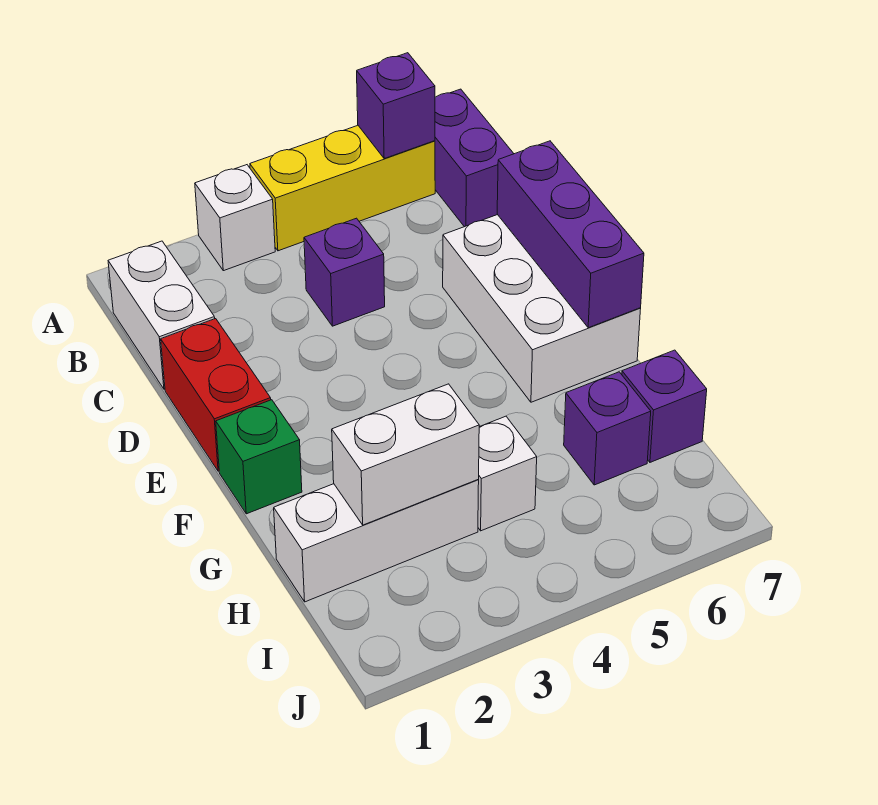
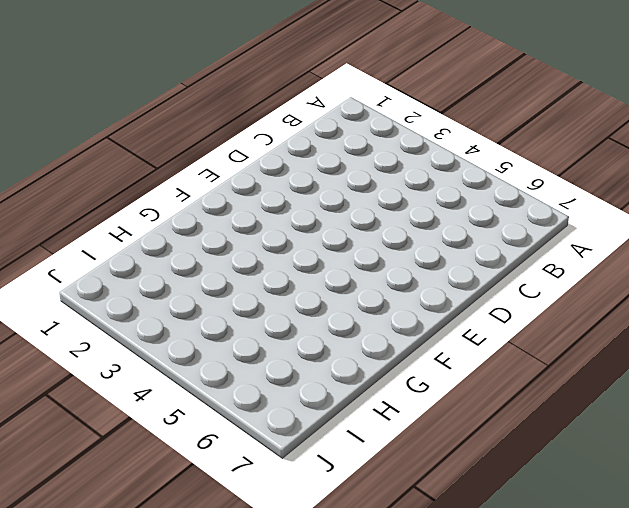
none -> white brick A3 level 1
none -> yellow brick A4:A6 level 1
none -> purple brick A7:B7 level 1

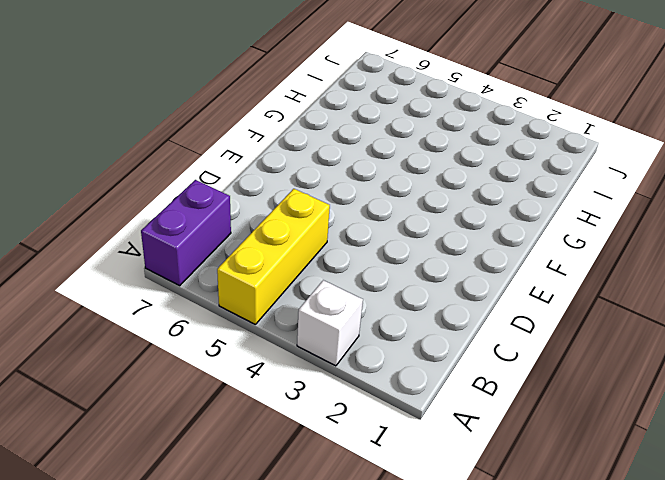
yellow brick A5:C5 level 1 -> yellow brick A4:A6 level 1
none -> white brick B1:C1 level 1
none -> purple brick C4 level 1
none -> red brick D1:E1 level 1

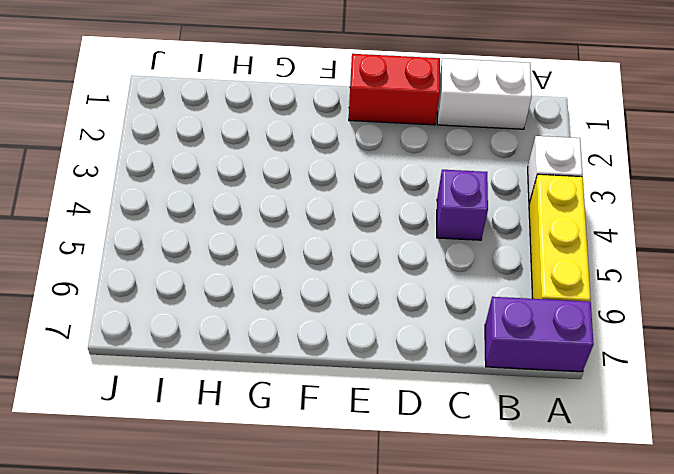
none -> white brick D6:F7 level 1
none -> green brick F1 level 1
none -> white brick H1:H3 level 1

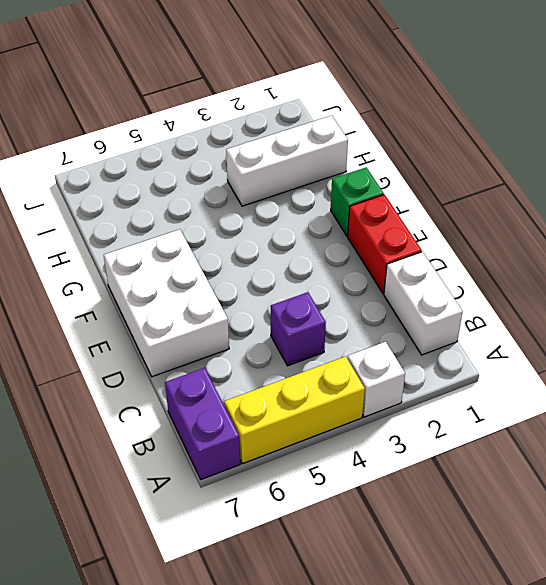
none -> white brick H4 level 1
none -> purple brick H6 level 1
none -> purple brick H7 level 1

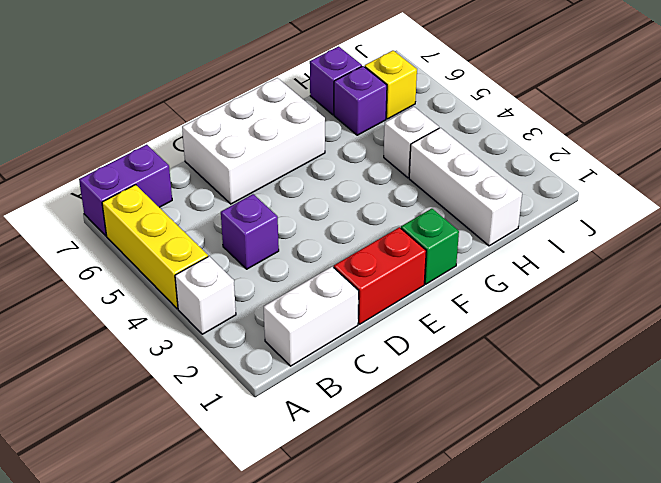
yellow brick I6 level 1 -> none
none -> purple brick A6 level 2
none -> purple brick D7:F7 level 2
none -> white brick H2:H3 level 2

